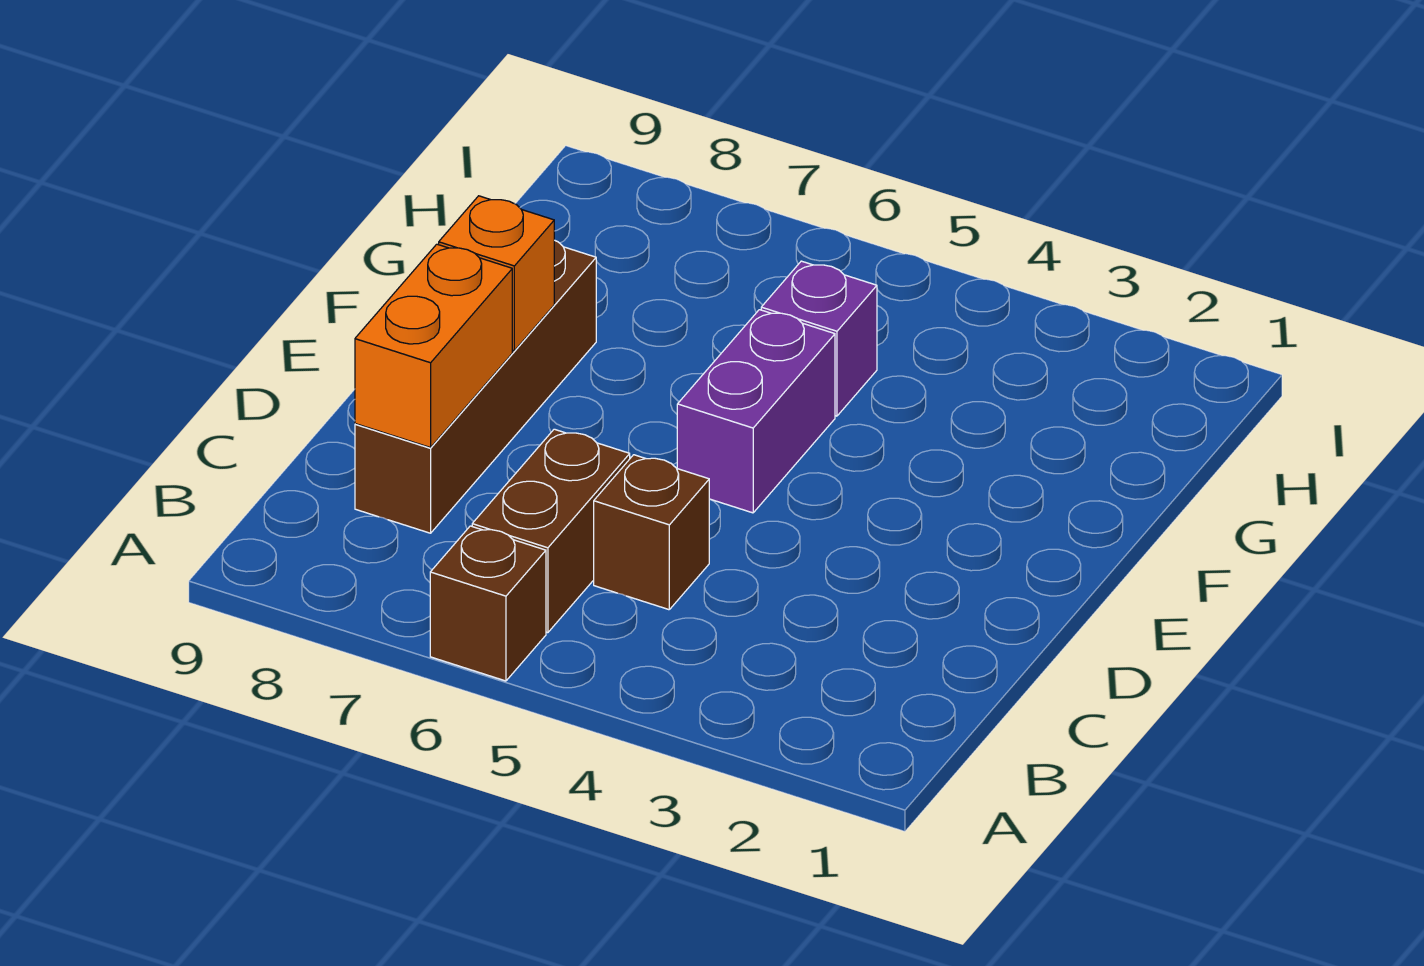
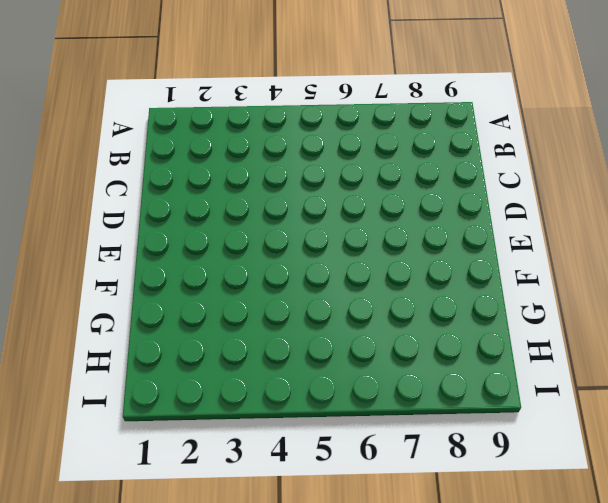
none -> brown brick A6 level 1
none -> brown brick B6:C6 level 1

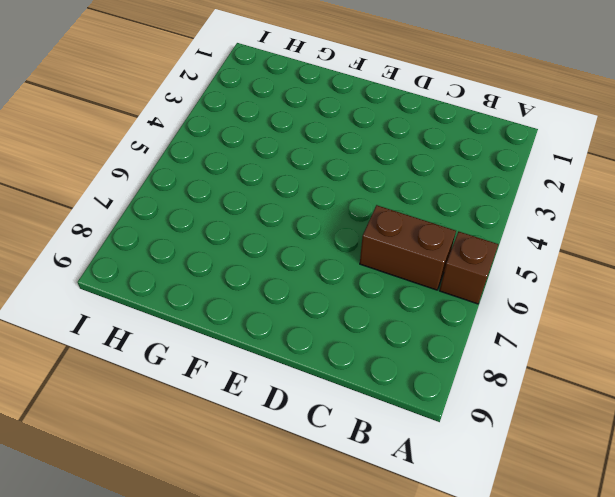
none -> brown brick C5 level 1
none -> brown brick C8:F8 level 1

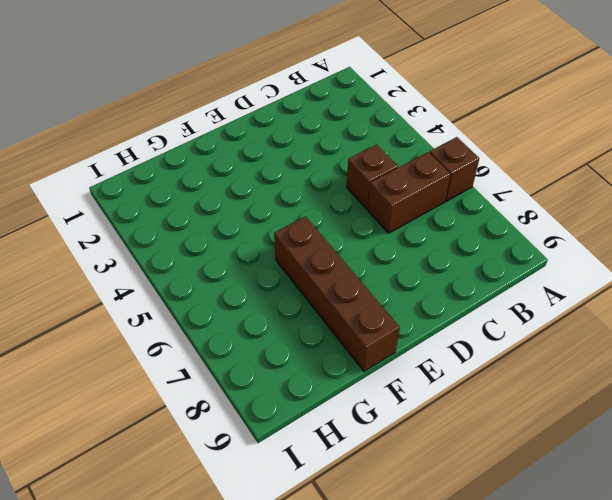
brown brick F6:F9 level 1 -> brown brick C8:F8 level 1
none -> purple brick E5:F5 level 1
none -> purple brick G5 level 1

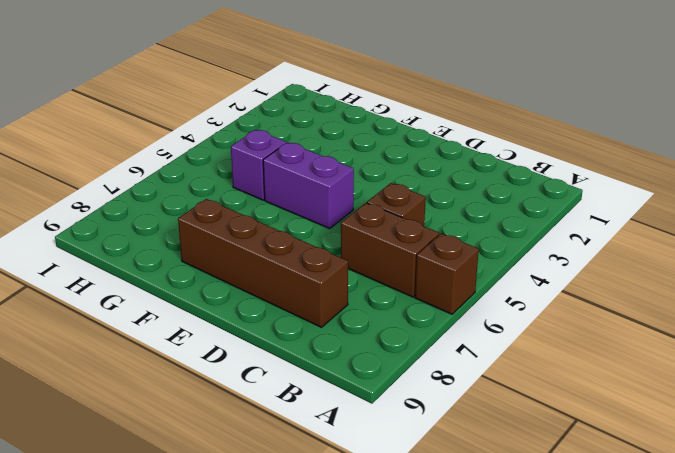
none -> orange brick C8:D8 level 2
none -> orange brick E8 level 2

